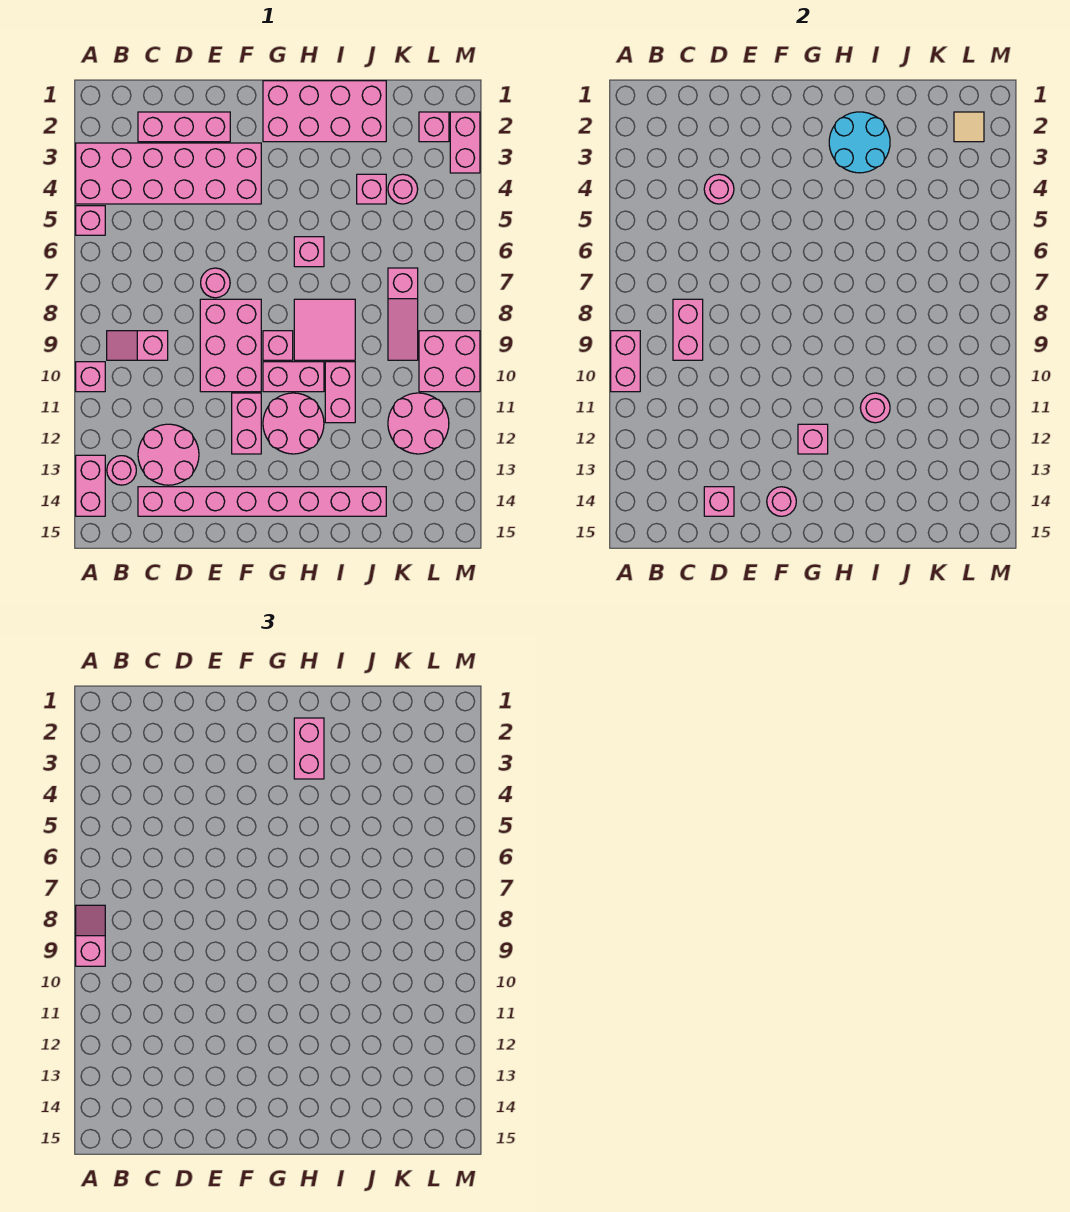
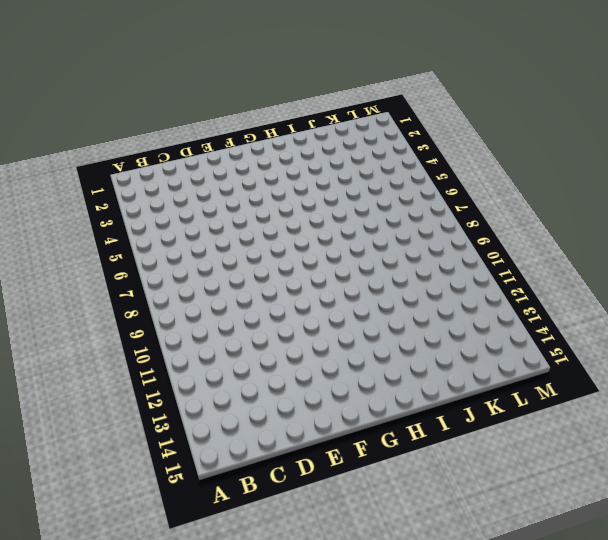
none -> pink brick A3:F4 level 1
none -> pink brick A5 level 1
none -> pink brick A10 level 1
none -> pink brick A13:A14 level 1

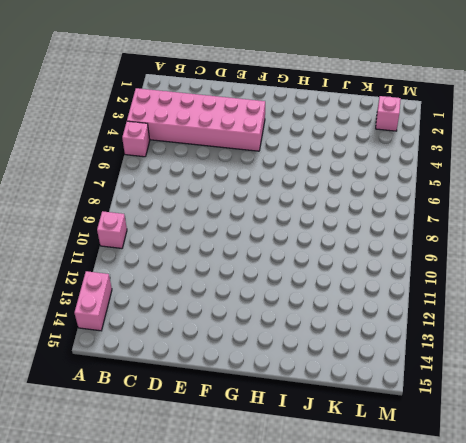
none -> pink slope B9:C9 level 1 top C
none -> pink round brick B13 level 1
none -> pink brick C2:E2 level 1
none -> pink round brick C12:D13 level 1

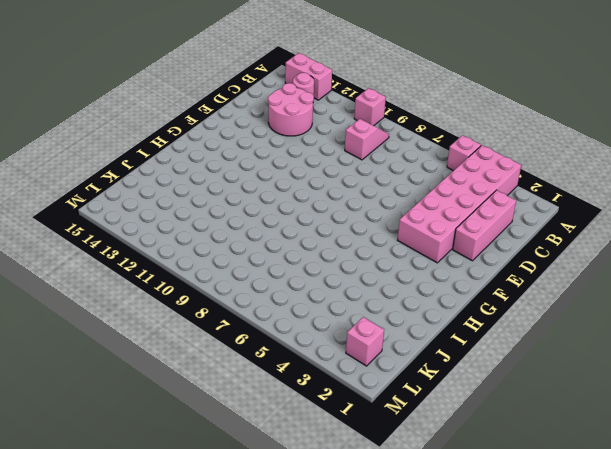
none -> pink brick C14:J14 level 1
none -> pink round brick E7 level 1
none -> pink brick E8:F10 level 1
none -> pink brick F11:F12 level 1

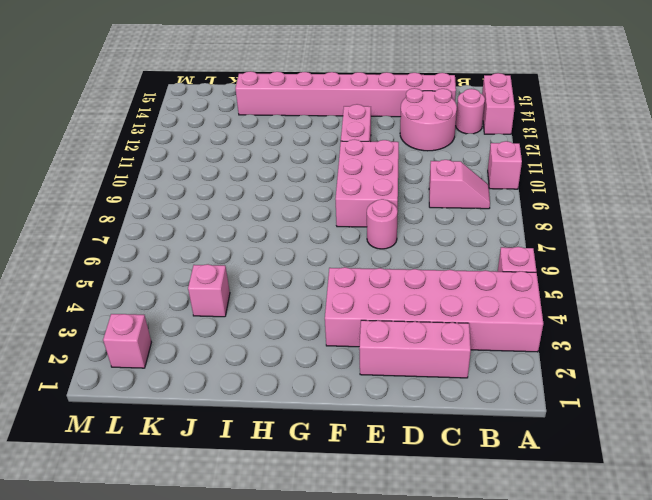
none -> pink brick G1:J2 level 1
none -> pink brick G9 level 1
none -> pink brick G10:H10 level 1
none -> pink round brick G11:H12 level 1

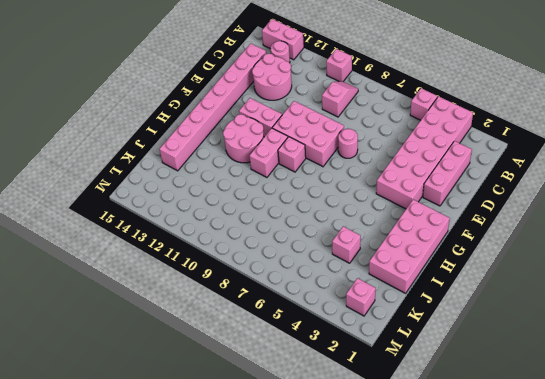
none -> pink brick H6 level 1
none -> pink tile H8:I9 level 1
none -> pink brick I10:I11 level 1
none -> pink round brick K4 level 1

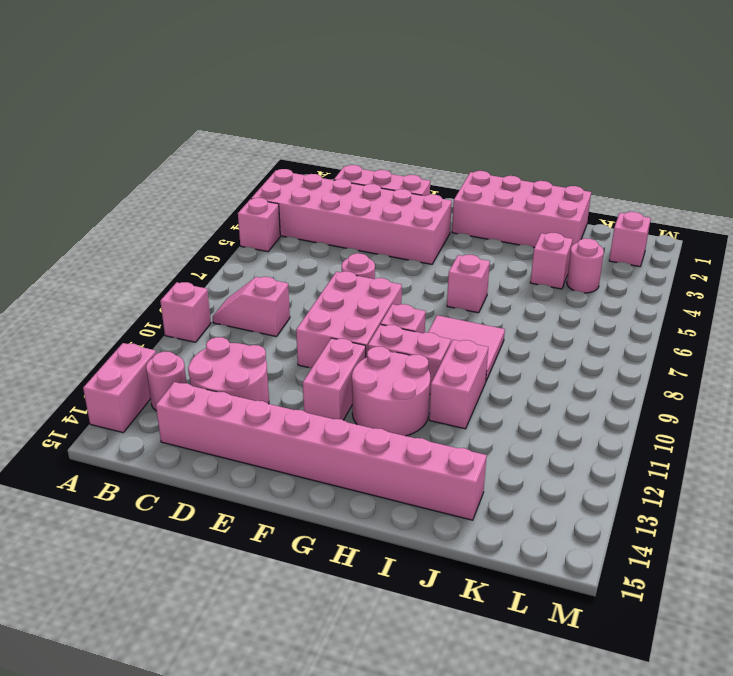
none -> pink slope K7:K9 level 1 top 7
none -> pink round brick K11:L12 level 1
none -> pink brick L9:M10 level 1
none -> pink brick M2:M3 level 1

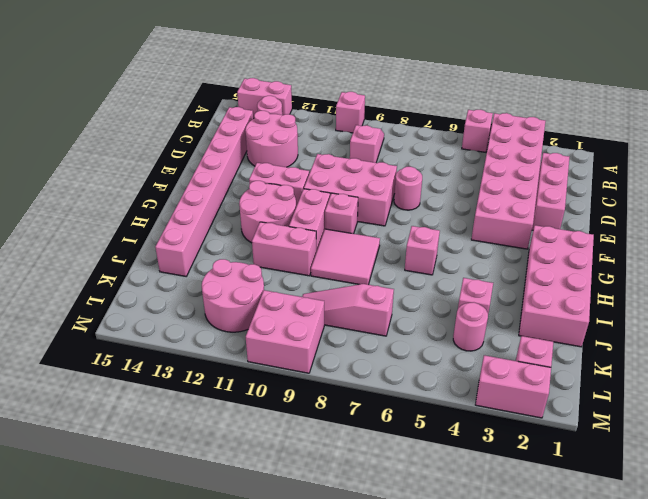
none -> pink brick A9:A10 level 2
none -> pink brick C8:C9 level 2
none -> pink round brick D4 level 2
none -> pink brick D14 level 2

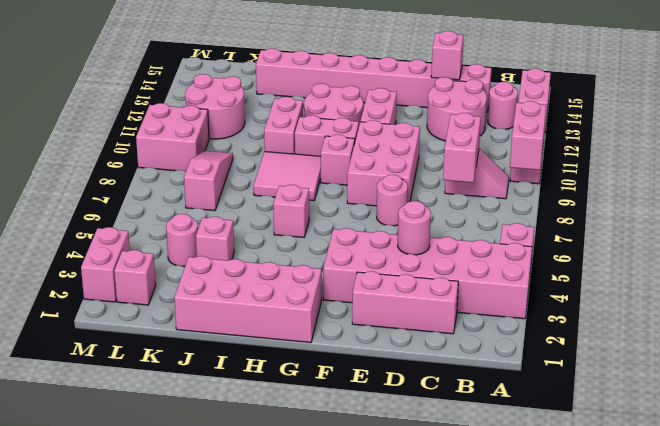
none -> pink round brick F14 level 2
none -> pink brick G12 level 2
none -> cyan round brick H2:I3 level 2
none -> pink round brick I11 level 2

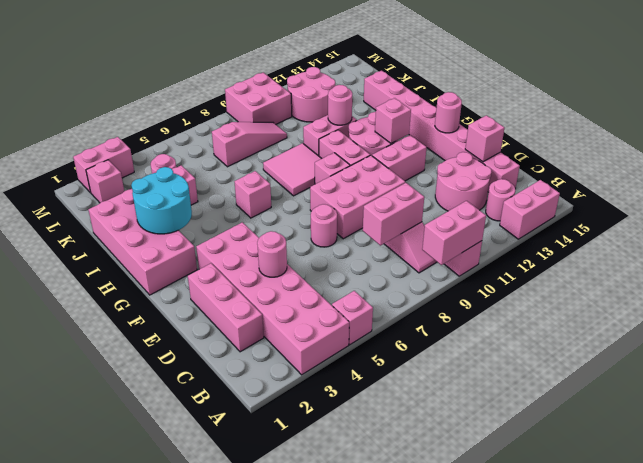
none -> tan tile L2 level 2
none -> pink slope A8:A9 level 3 top 9
none -> pink brick H2:H3 level 3

